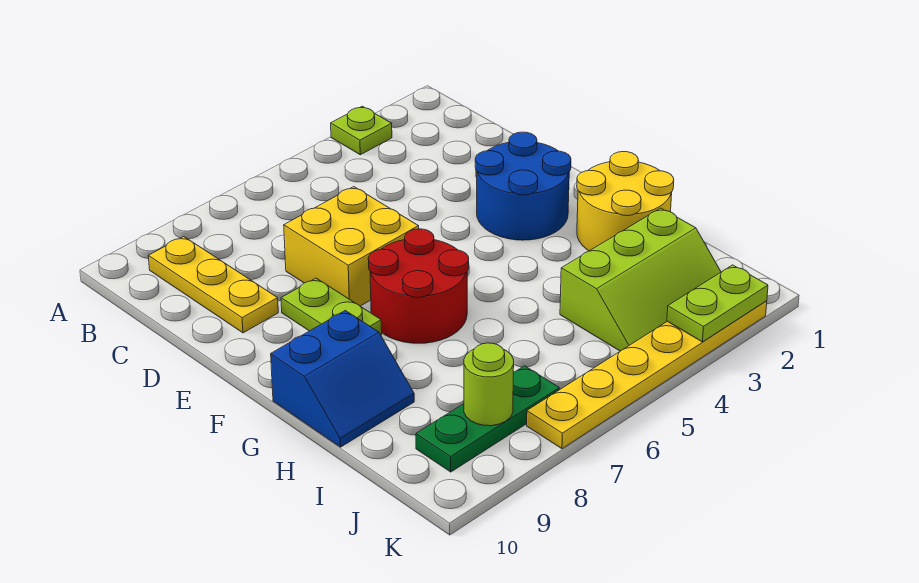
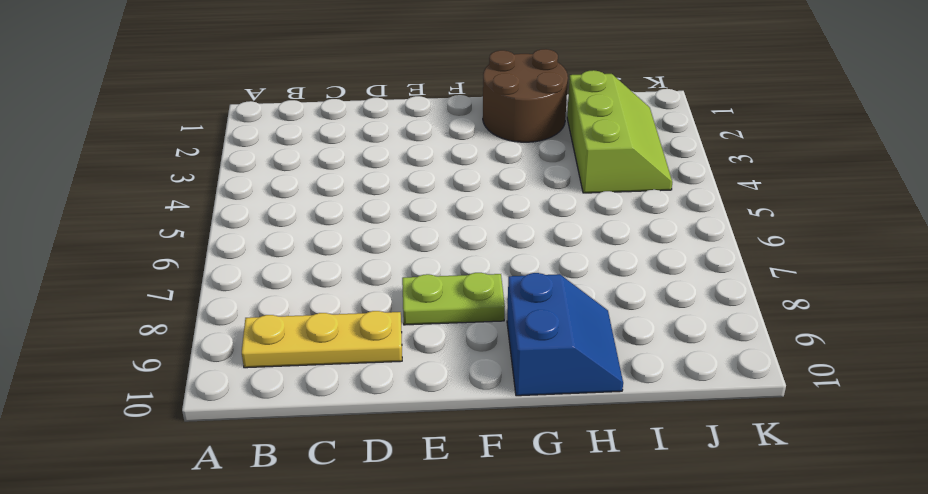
brown round brick G1:H2 level 1 -> yellow round brick G1:H2 level 1
none -> lime plate A3 level 1
none -> yellow brick D6:E7 level 1
none -> blue round brick E2:F3 level 1

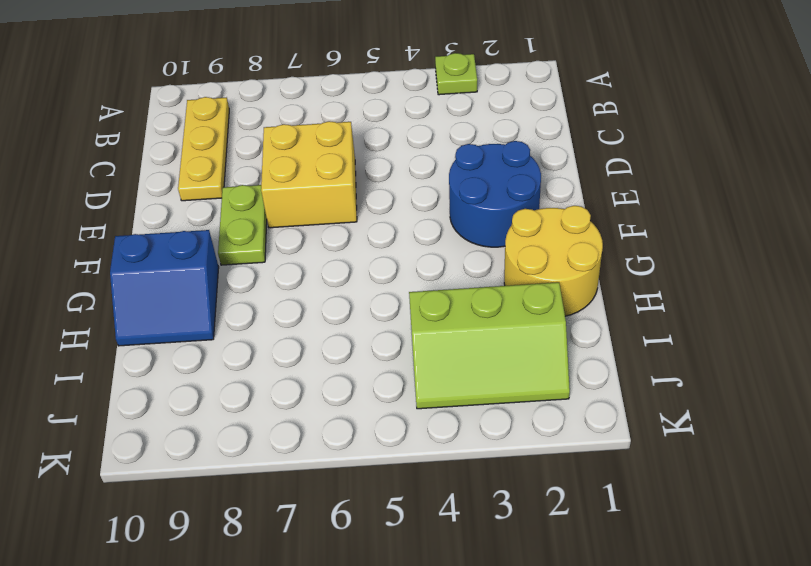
none -> red round brick F6:G7 level 1
none -> green plate J7:J9 level 1
none -> yellow plate K2:K7 level 1

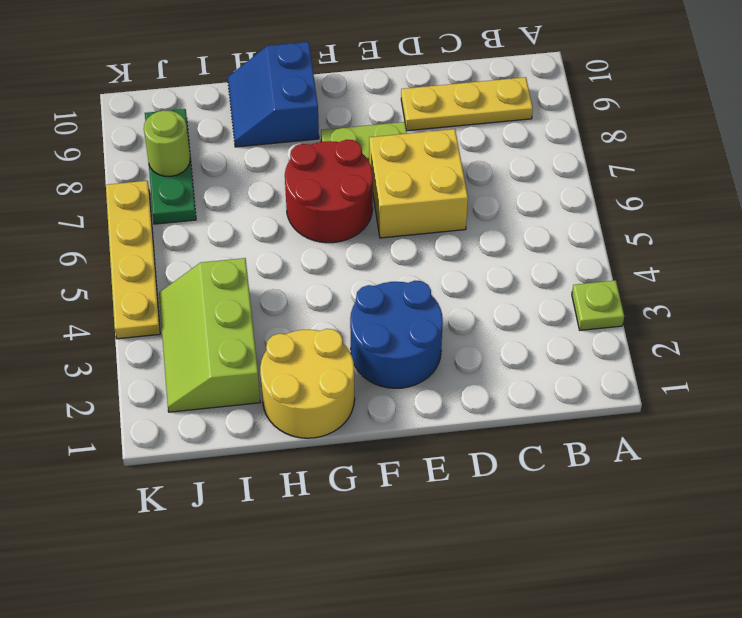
yellow plate K4:K7 level 1 -> yellow plate K2:K7 level 1
none -> lime plate K2:K3 level 2

